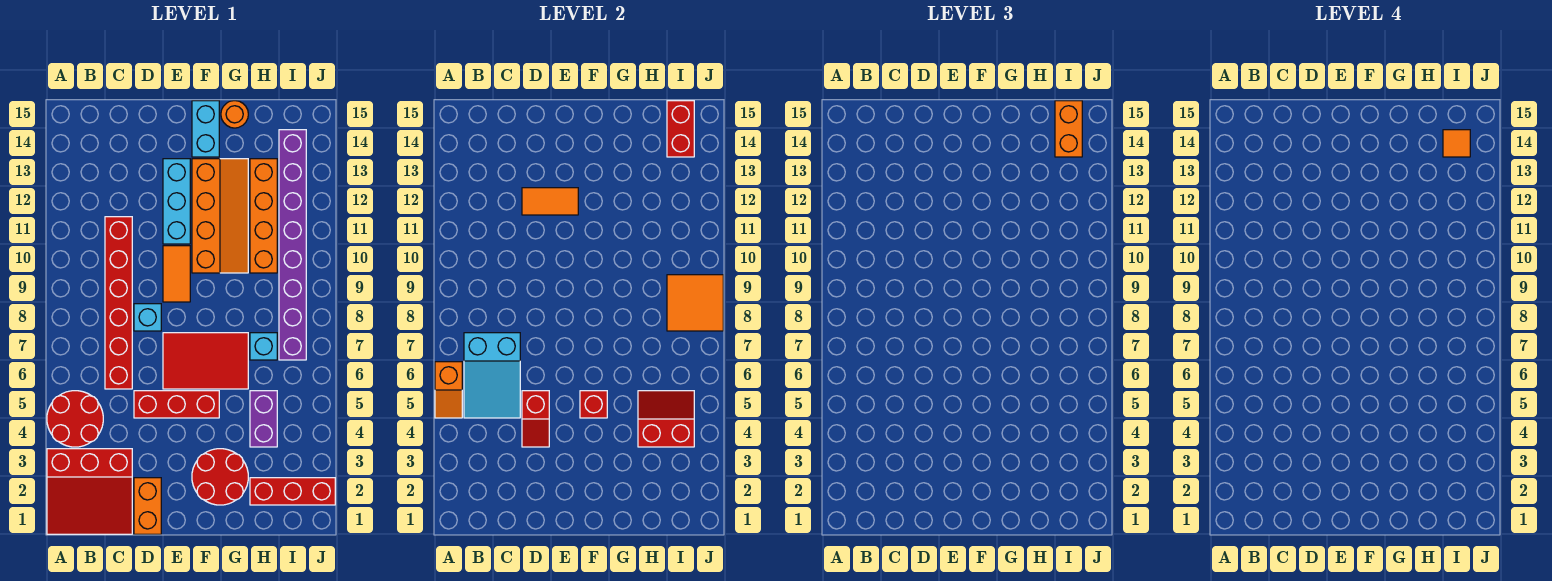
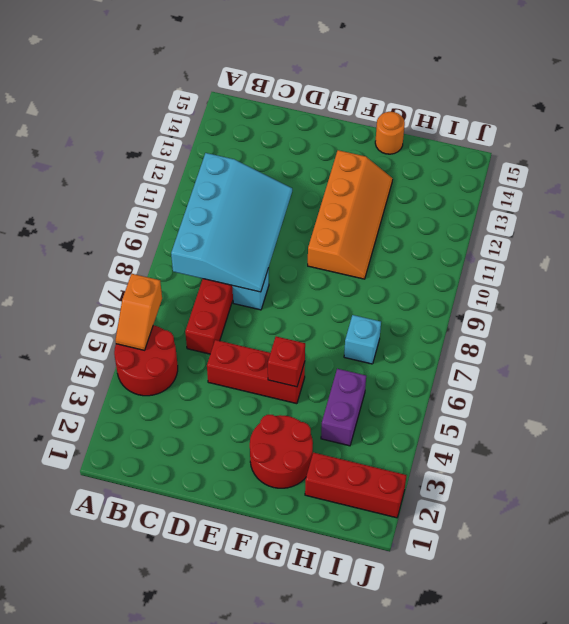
cyan slope B8:D11 level 2 top B -> none
none -> red slope A1:C3 level 1 top 3
none -> orange brick D1:D2 level 1
none -> red tile E6:G7 level 1

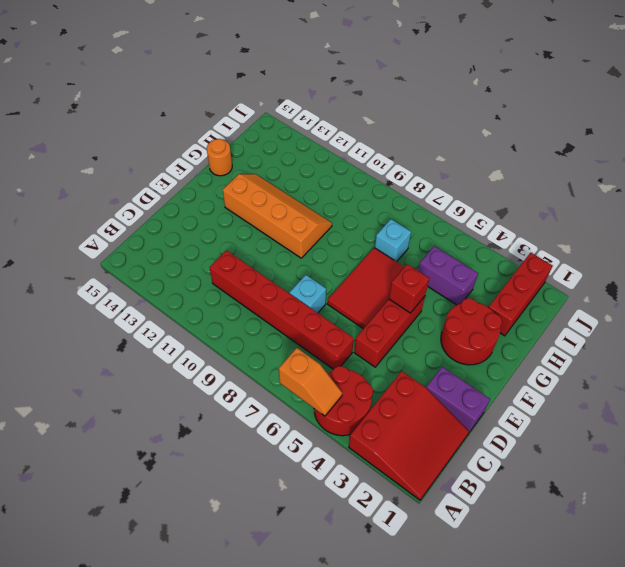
purple brick D1:D2 level 1 -> orange brick D1:D2 level 1
none -> orange tile E9:E10 level 1
none -> cyan brick E11:E13 level 1
none -> cyan brick F14:F15 level 1

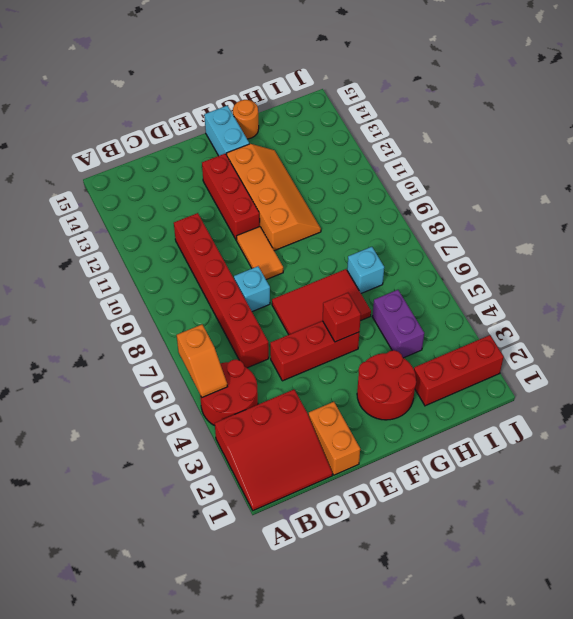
red brick E11:E13 level 1 -> cyan brick E11:E13 level 1
none -> orange brick H10:H13 level 1
none -> purple brick I7:I14 level 1
none -> cyan slope B5:C7 level 2 top 7

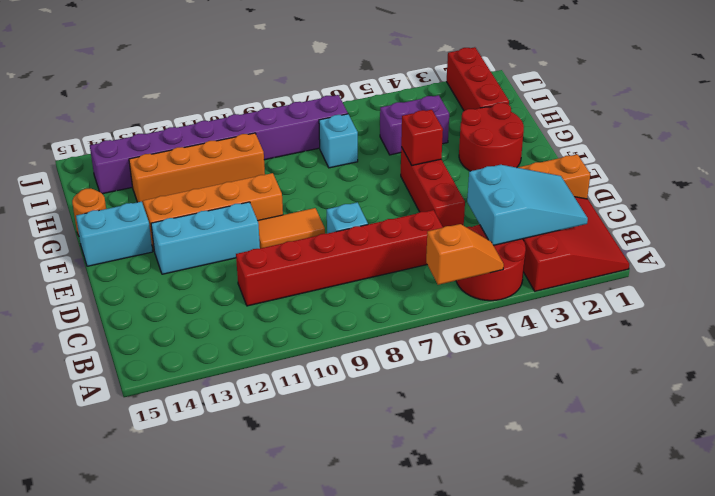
cyan slope B2:C4 level 2 top 4 -> cyan slope B5:C7 level 2 top 7
none -> red tile E6:G7 level 1
none -> red slope D4:D5 level 2 top 5
none -> orange tile D12:E12 level 2

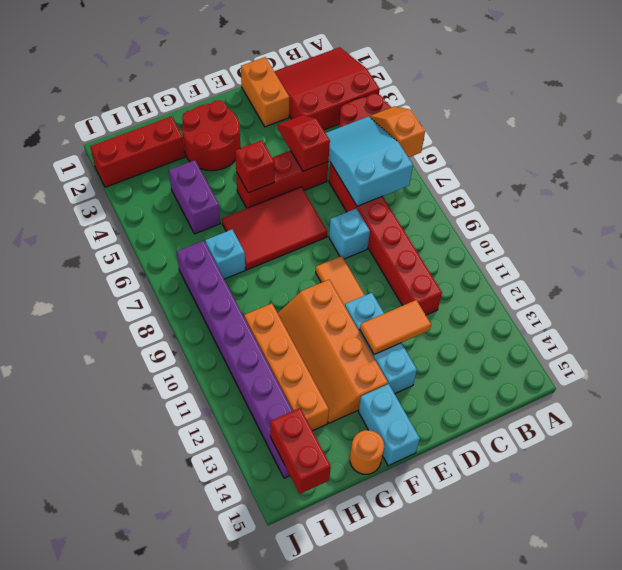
none -> red slope H4:I5 level 2 top 4
none -> orange tile I8:J9 level 2
none -> orange brick I14:I15 level 3

